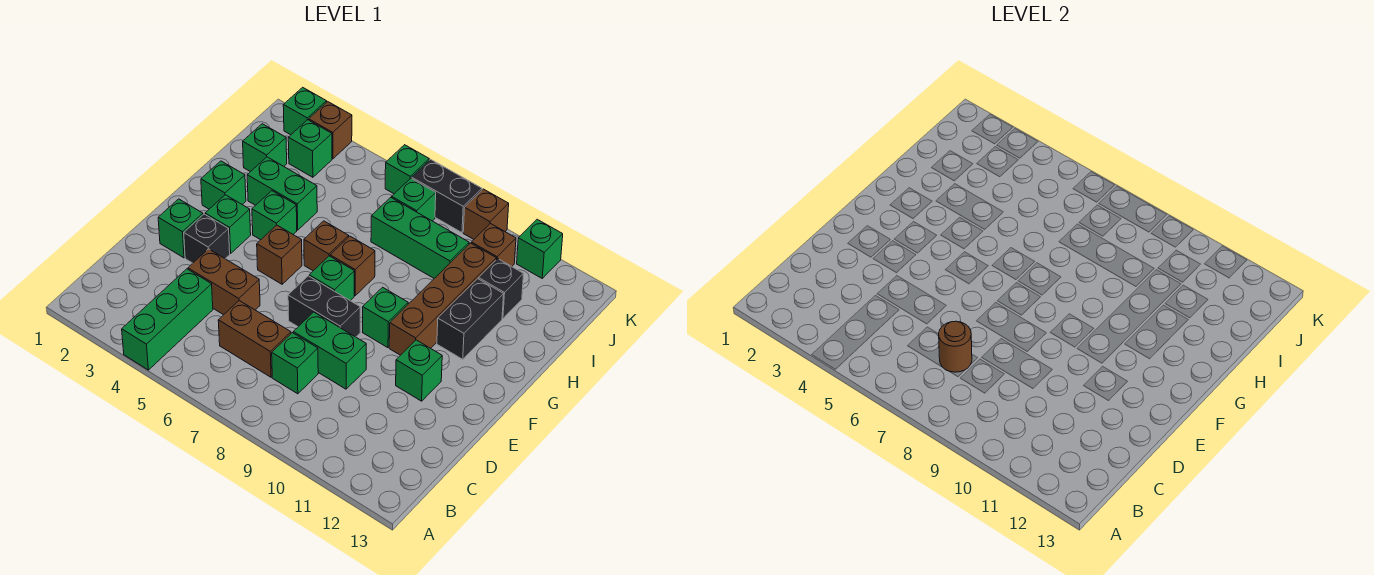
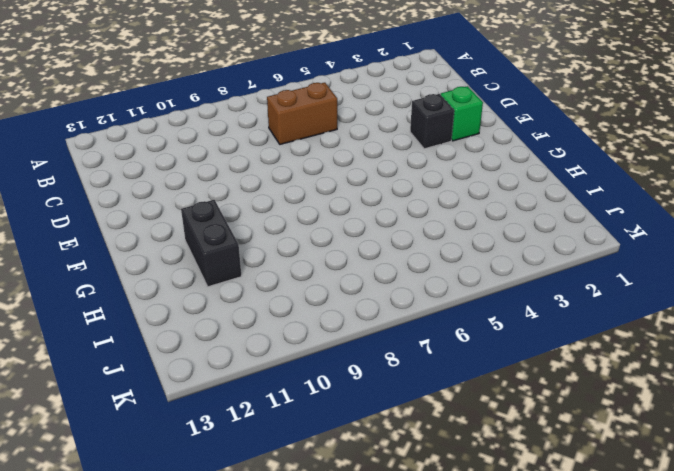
none -> green brick A4:C4 level 1
none -> green brick C8 level 1
none -> brown brick D4:D5 level 1
none -> green brick D8:D9 level 1

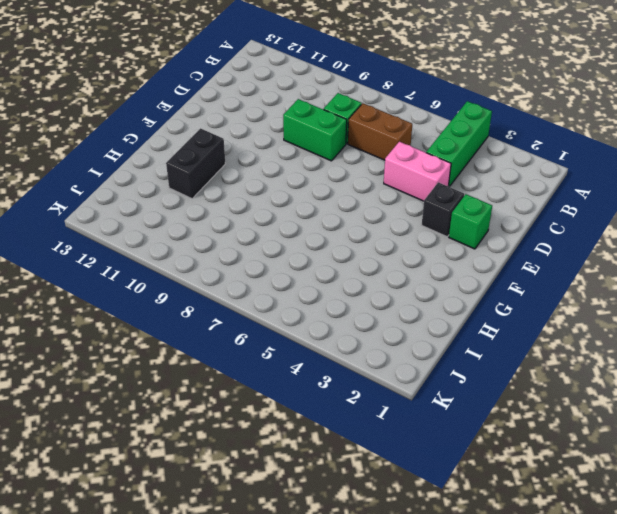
pink brick D4:D5 level 1 -> brown brick D4:D5 level 1
none -> black brick E7:E8 level 1
none -> green brick E11 level 1
none -> green brick F3 level 1
none -> brown brick F5 level 1

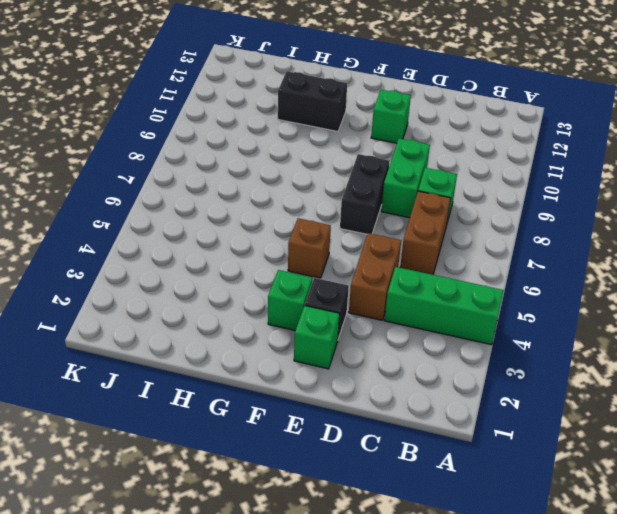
none -> green brick F7 level 1
none -> green brick F9 level 1
none -> brown brick F10:I10 level 1
none -> green brick G2 level 1

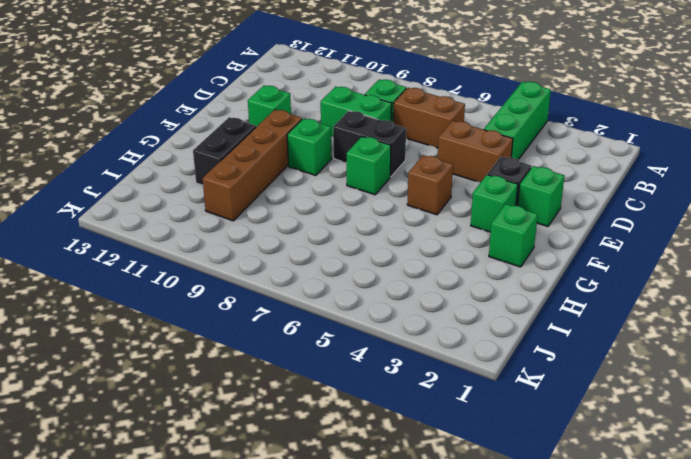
none -> green brick G4 level 1
none -> brown brick G6 level 1
none -> brown brick G7 level 1
none -> green brick H3:H4 level 1

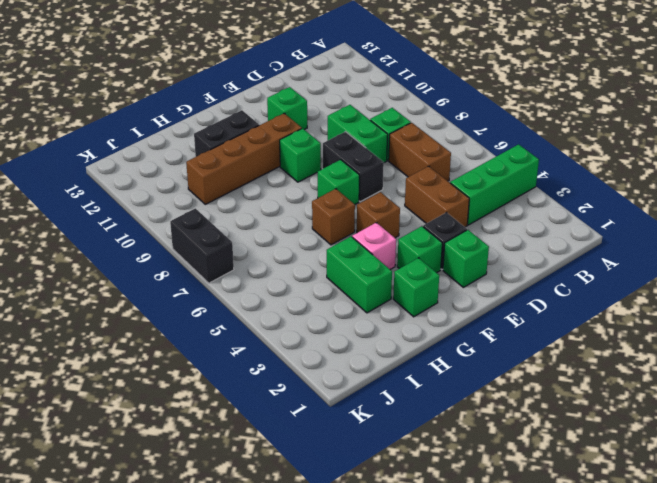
pink brick G4 level 1 -> green brick G4 level 1
none -> brown brick G7 level 1
none -> green brick I2 level 1
none -> green brick I7:I9 level 1
none -> black brick I11 level 1

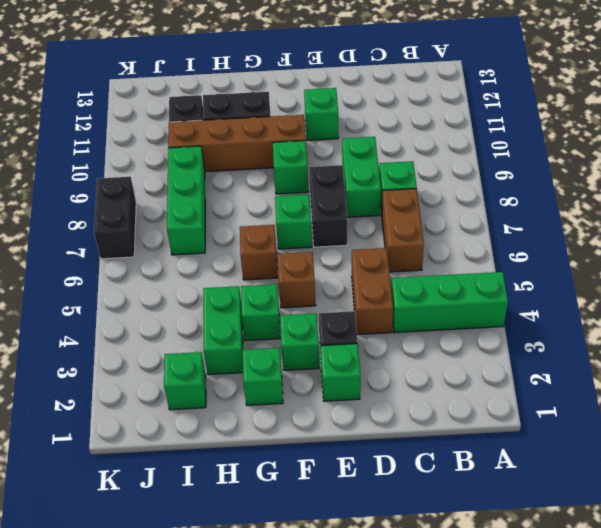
none -> brown brick G7 level 1
none -> green brick J3 level 1
none -> green brick J7 level 1
none -> brown brick J10 level 1

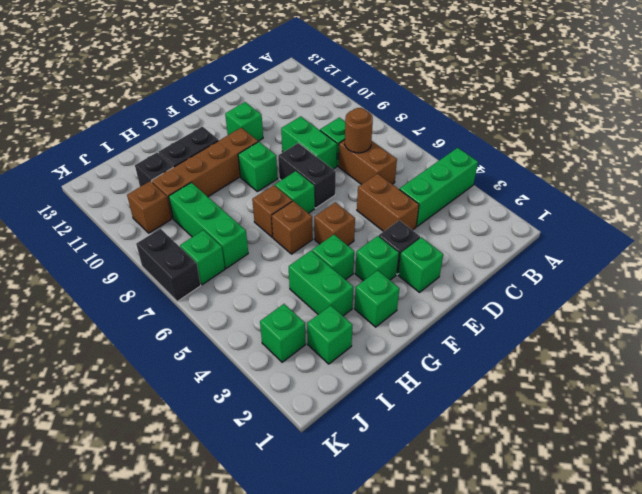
none -> green brick K2 level 1
none -> brown brick K3 level 1
none -> green brick K6 level 1
none -> brown brick K9 level 1

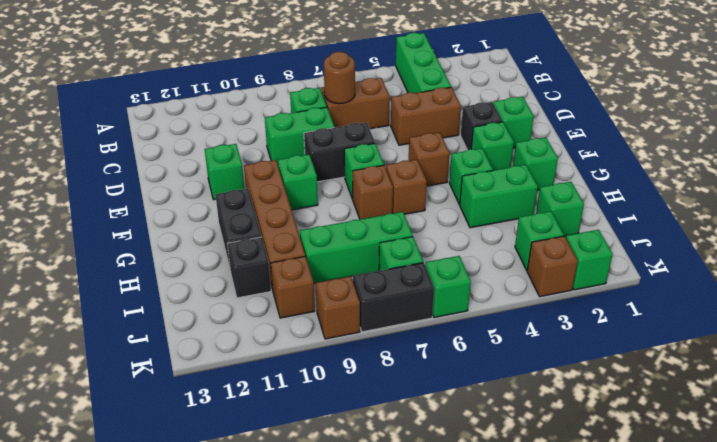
none -> green brick K11 level 1

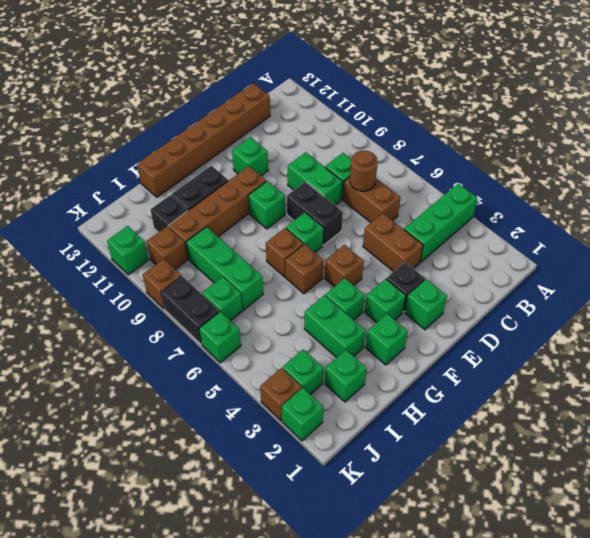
brown brick C13:H13 level 1 -> none

